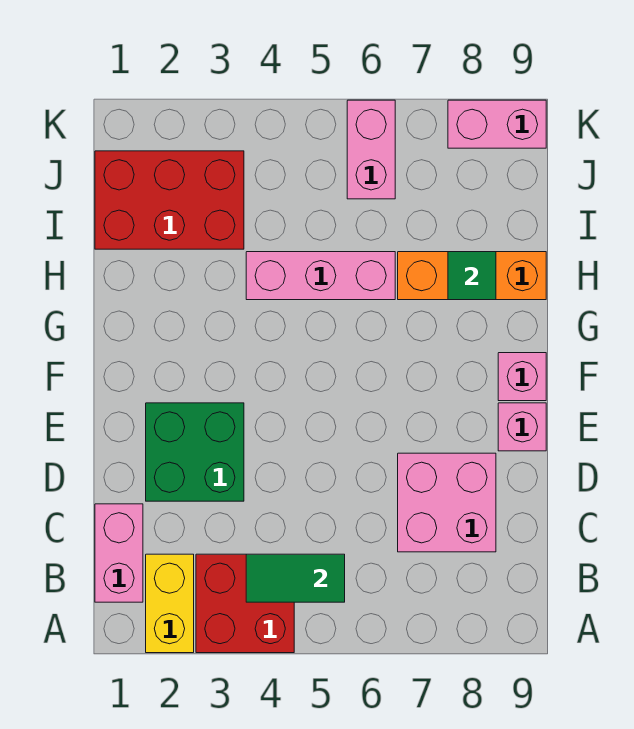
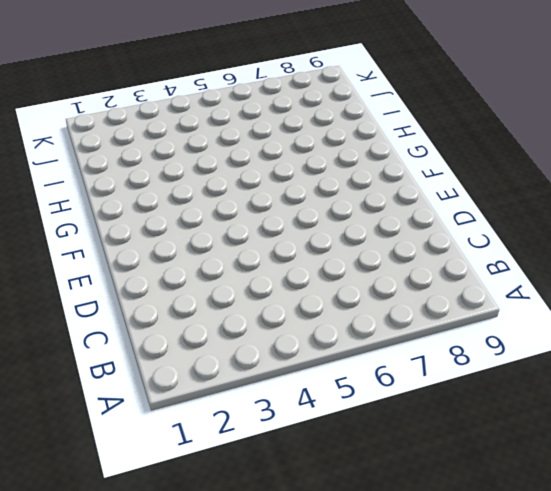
none -> yellow brick A2:B2 level 1
none -> red brick A3:B4 level 1
none -> pink brick B1:C1 level 1

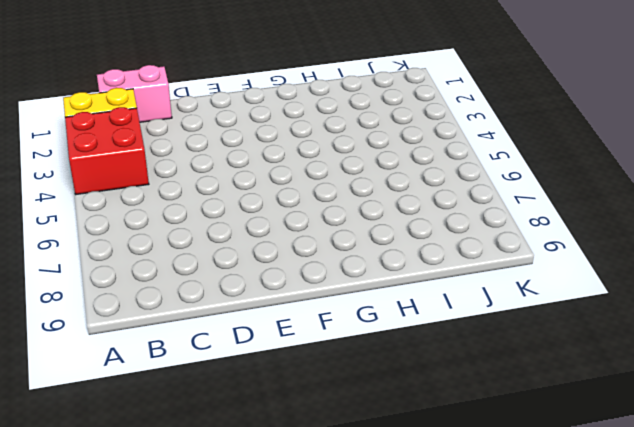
none -> pink brick C7:D8 level 1
none -> green brick D2:E3 level 1
none -> pink brick E9 level 1

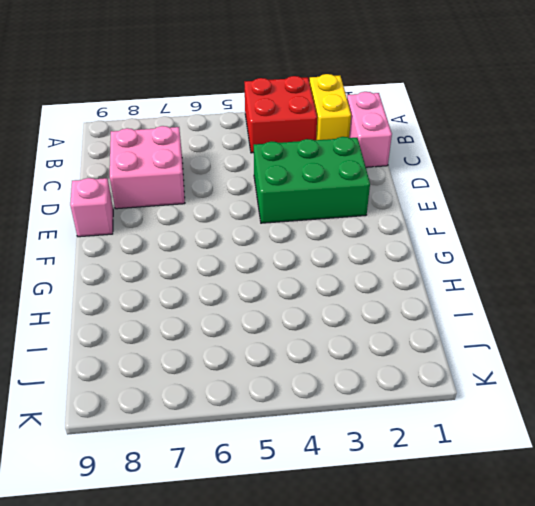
green brick D2:E4 level 1 -> green brick D2:E3 level 1
none -> pink brick F9 level 1
none -> pink brick H4:H6 level 1
none -> orange brick H7:H9 level 1

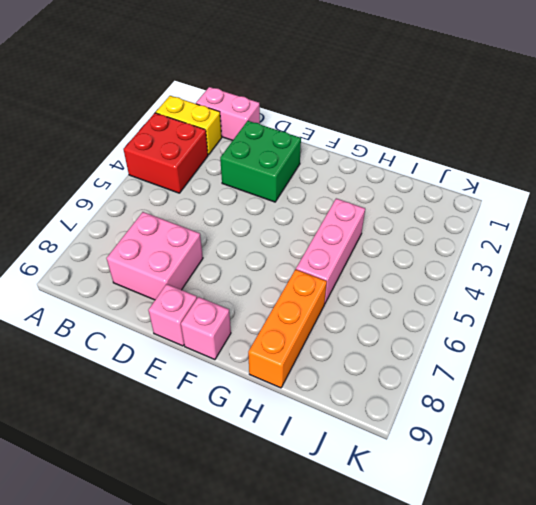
none -> red brick I1:J3 level 1
none -> pink brick J6:K6 level 1
none -> pink brick K8:K9 level 1

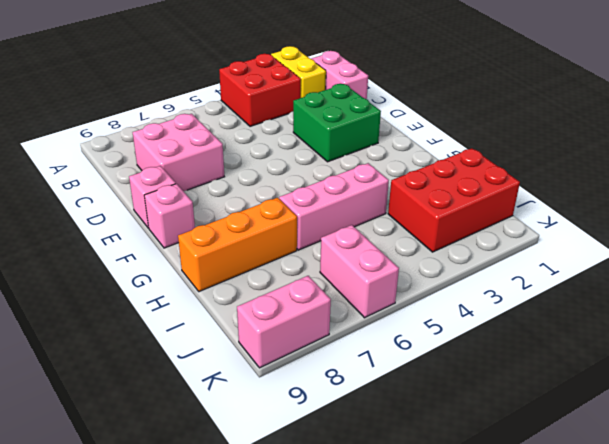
none -> green tile B4:B5 level 2
none -> green tile H8 level 2

